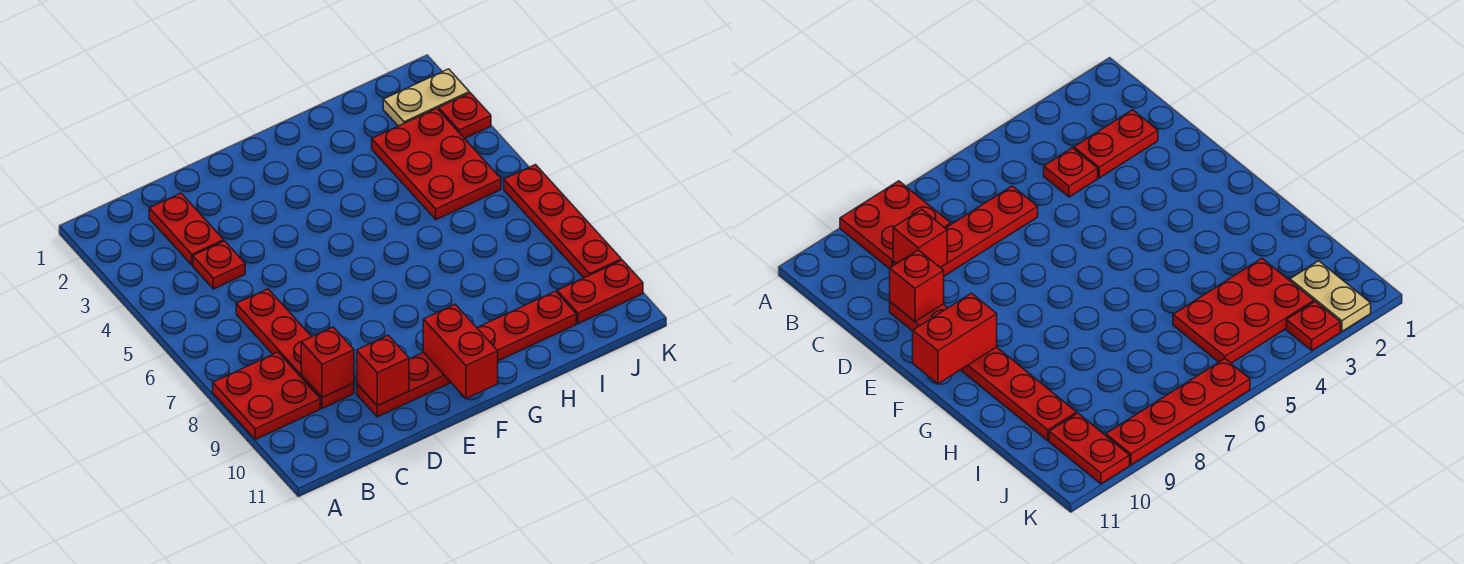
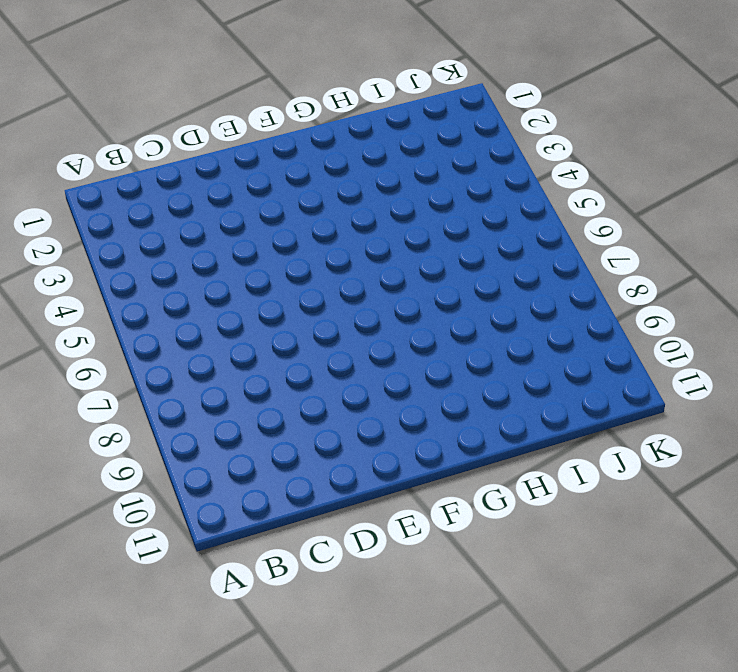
none -> red plate A8:B9 level 1
none -> red plate C2:C3 level 1
none -> red plate C4 level 1

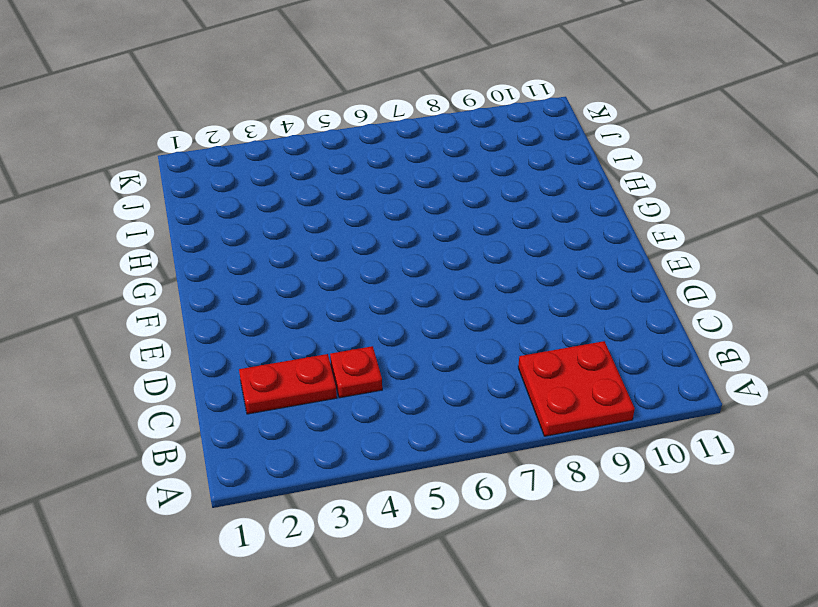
none -> red plate C6:C9 level 1
none -> red plate D10:I10 level 1
none -> red plate I3:J5 level 1

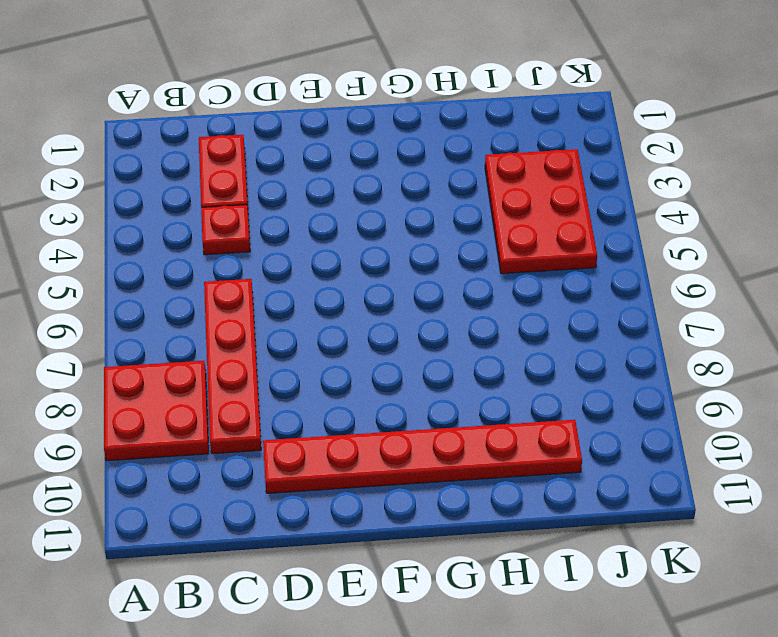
none -> tan plate J2:K2 level 1
none -> red plate J10:K10 level 1
none -> red plate K3 level 1

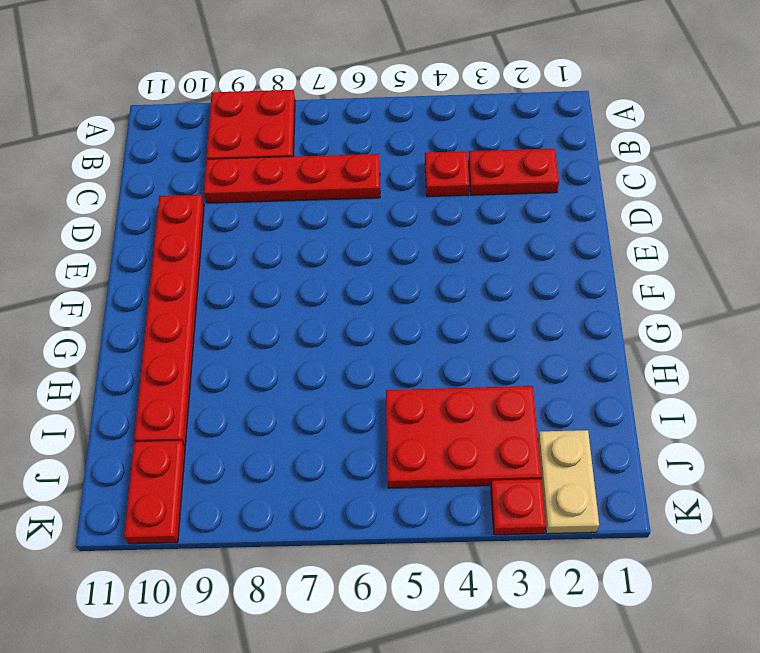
none -> red plate K6:K9 level 1
none -> red brick C9 level 2
none -> red brick D10 level 2

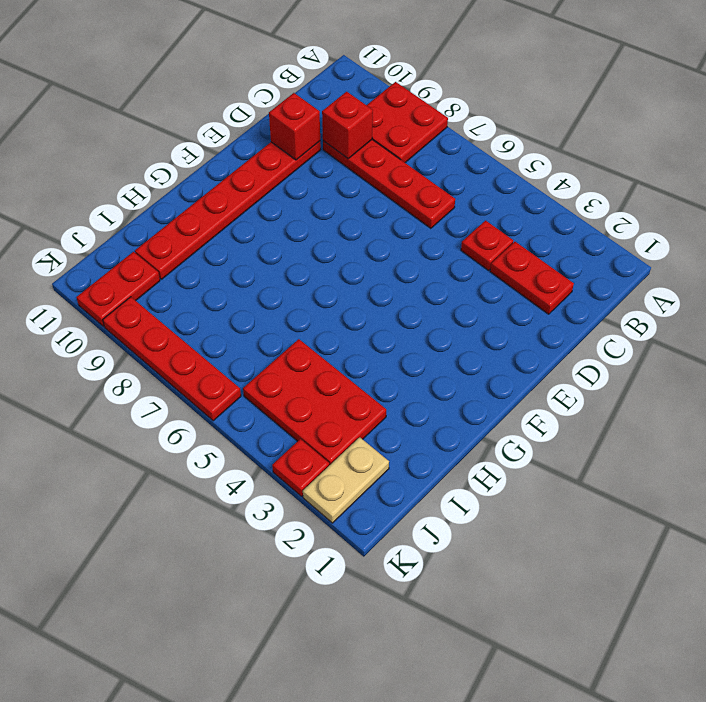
none -> red brick F10:F11 level 2

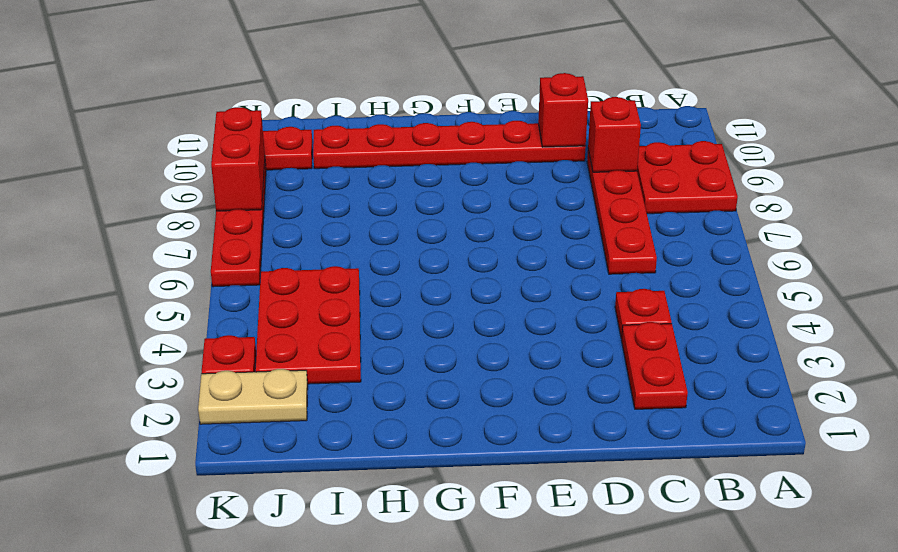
red brick K8:K9 level 2 -> red brick F10:F11 level 2

